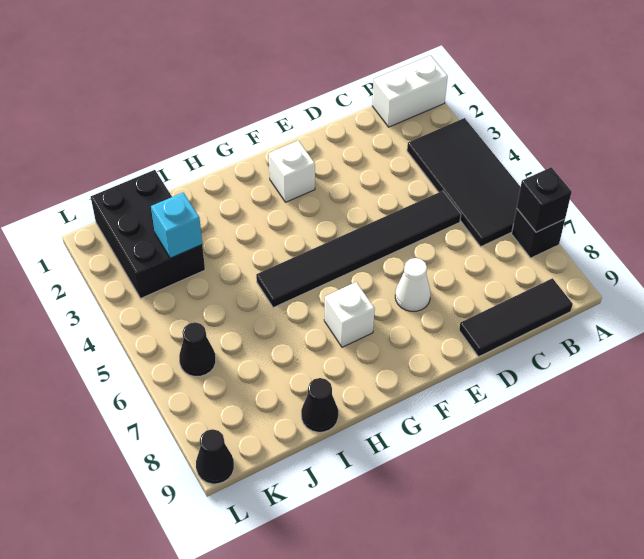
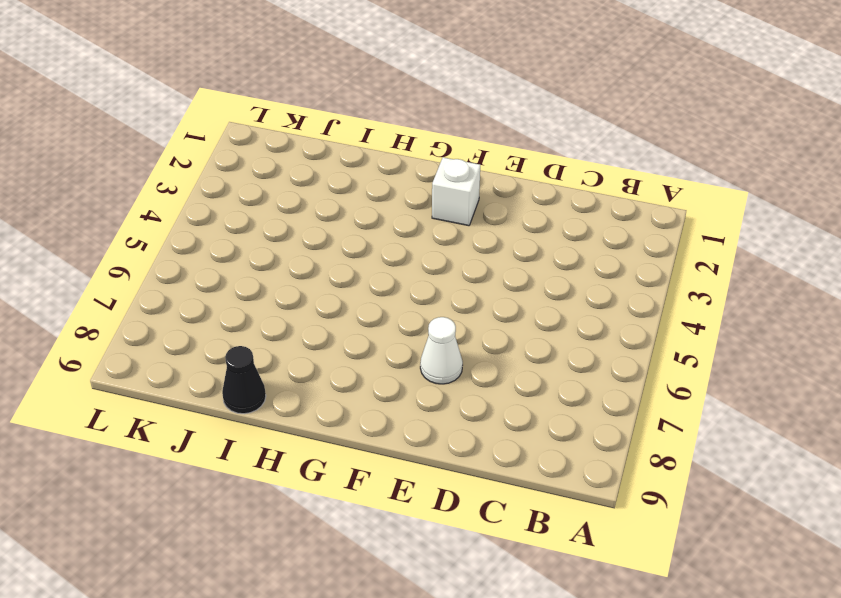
none -> white brick A1:B1 level 1
none -> black tile A3:B6 level 1
none -> black brick A7 level 1

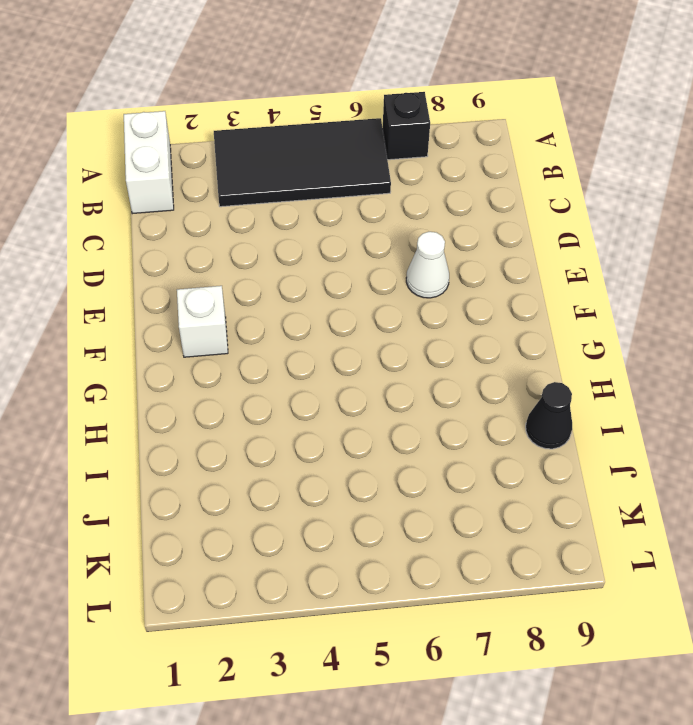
none -> black tile B9:D9 level 1
none -> black tile C5:H5 level 1
none -> white brick G7 level 1

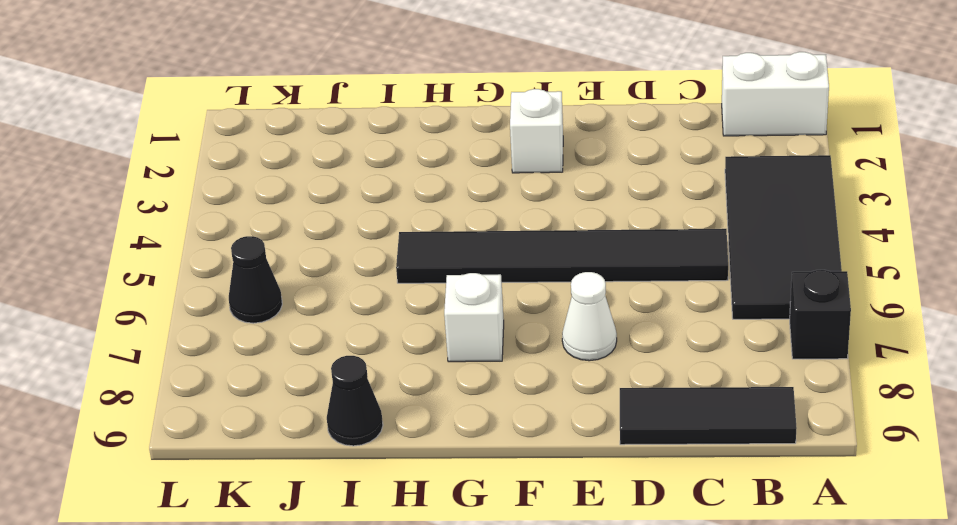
none -> black brick J1:K3 level 1
none -> black cone L9 level 1
none -> black brick A7 level 2

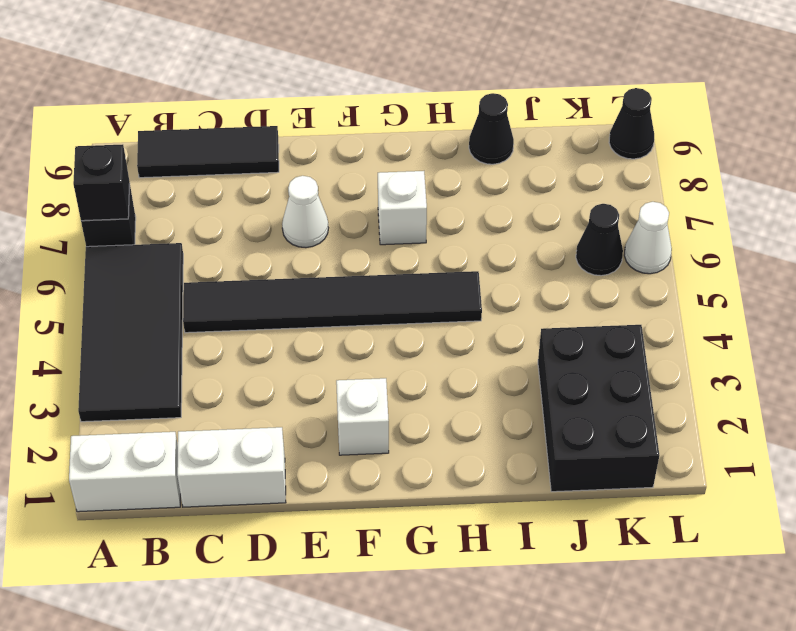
white brick C1:D1 level 1 -> none
white cone L6 level 1 -> none
none -> cyan brick J3 level 2

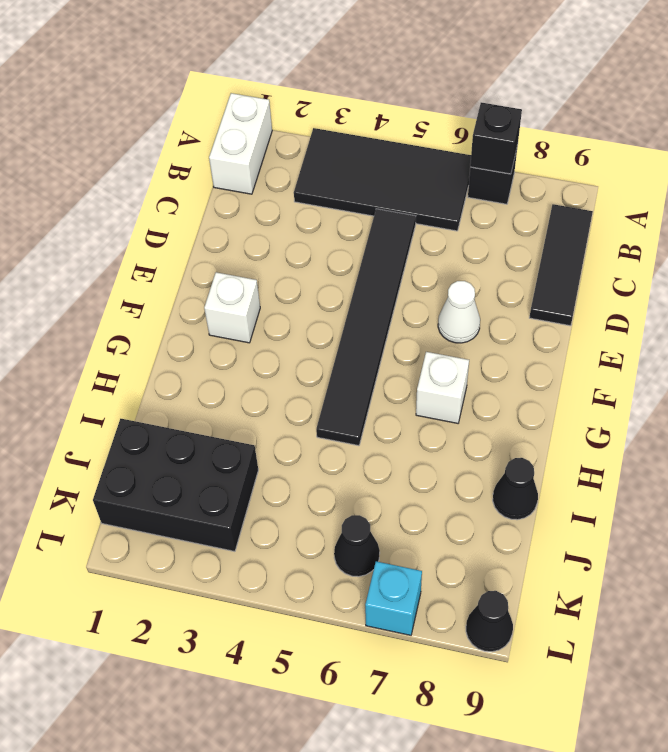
cyan brick L7 level 1 -> cyan brick J3 level 2

